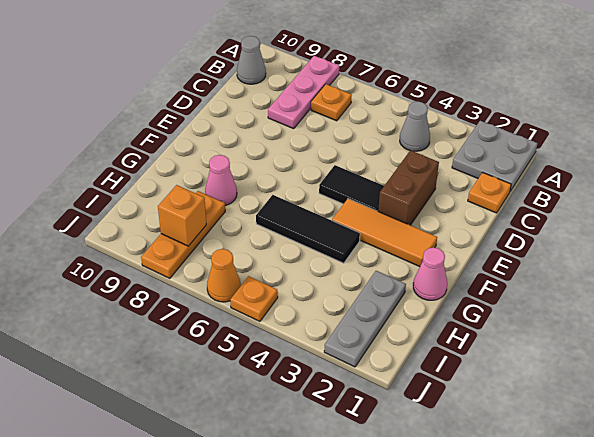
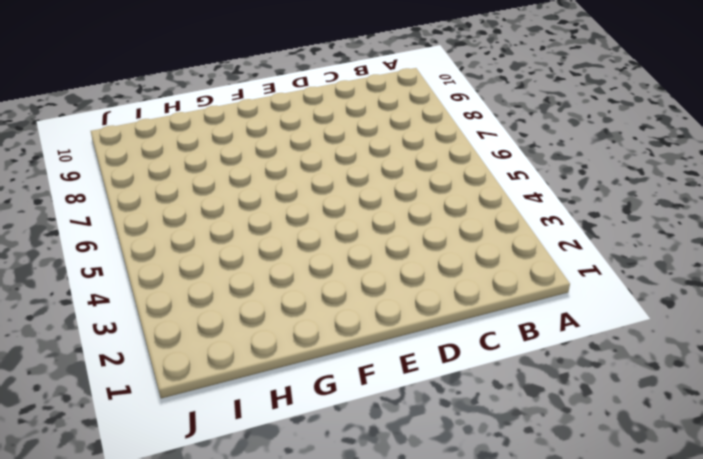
none -> grey plate A1:B2 level 1
none -> pink plate A8:C8 level 1
none -> grey cone B4 level 1

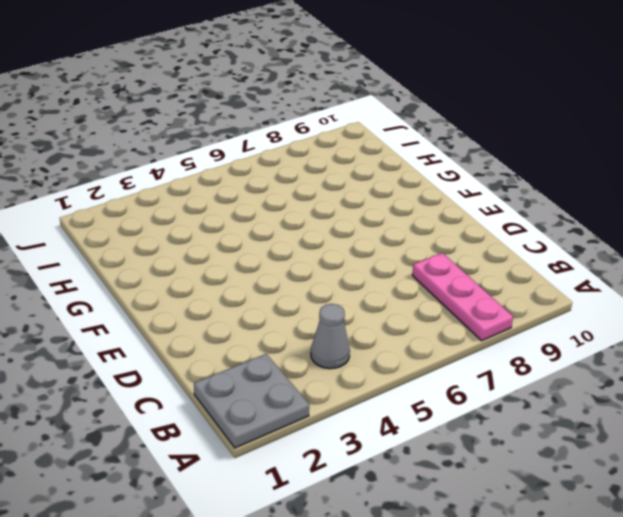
none -> orange plate B7 level 1
none -> grey cone B10 level 1
none -> orange plate C1 level 1

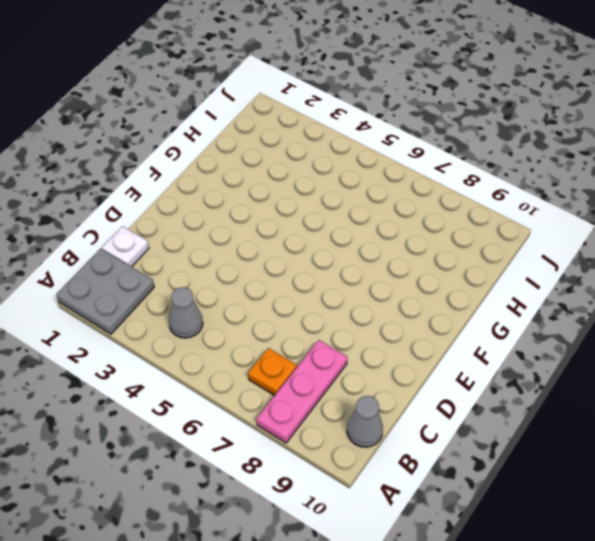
white plate C1 level 1 -> orange plate C1 level 1
none -> brown brick D3:E3 level 1
none -> black tile E4:E5 level 1
none -> orange tile F2:F4 level 1

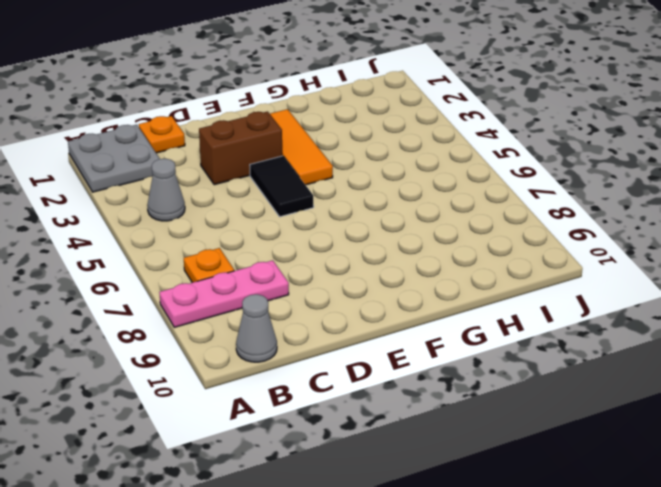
none -> pink cone G1 level 1
none -> black tile G4:G6 level 1
none -> pink cone G8 level 1

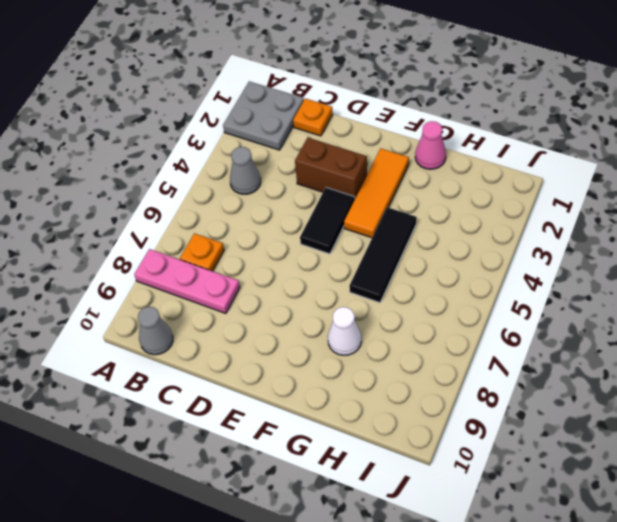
white cone G8 level 1 -> pink cone G8 level 1
none -> grey plate H2:J2 level 1
none -> orange plate H8:J8 level 1
none -> orange plate J5 level 1

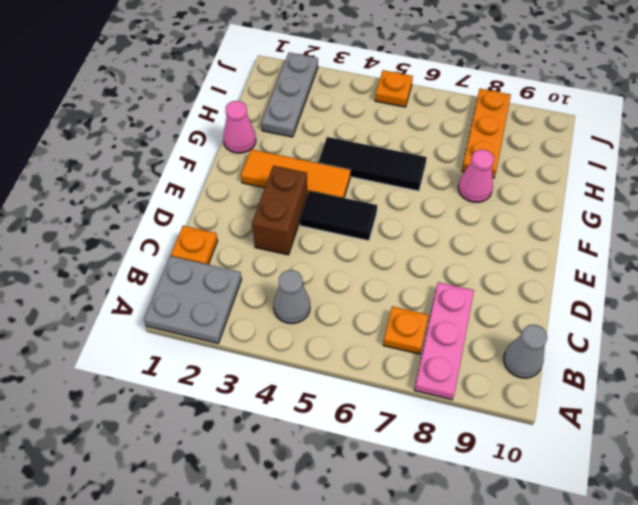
none -> orange cone J6 level 1
none -> orange brick I8 level 2

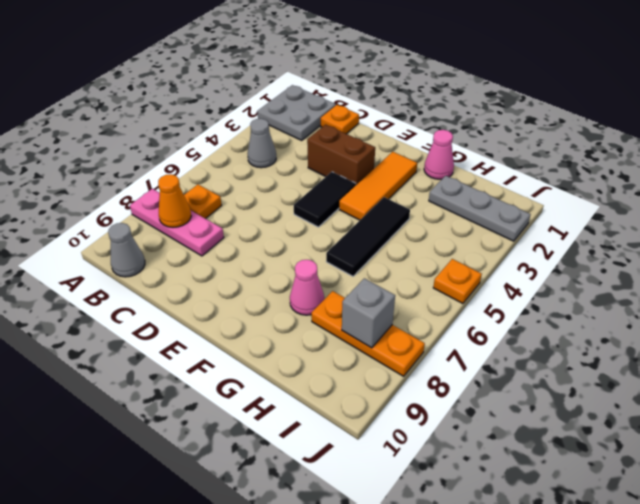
orange cone B8 level 2 -> orange cone J6 level 1
grey brick I8 level 2 -> orange brick I8 level 2

